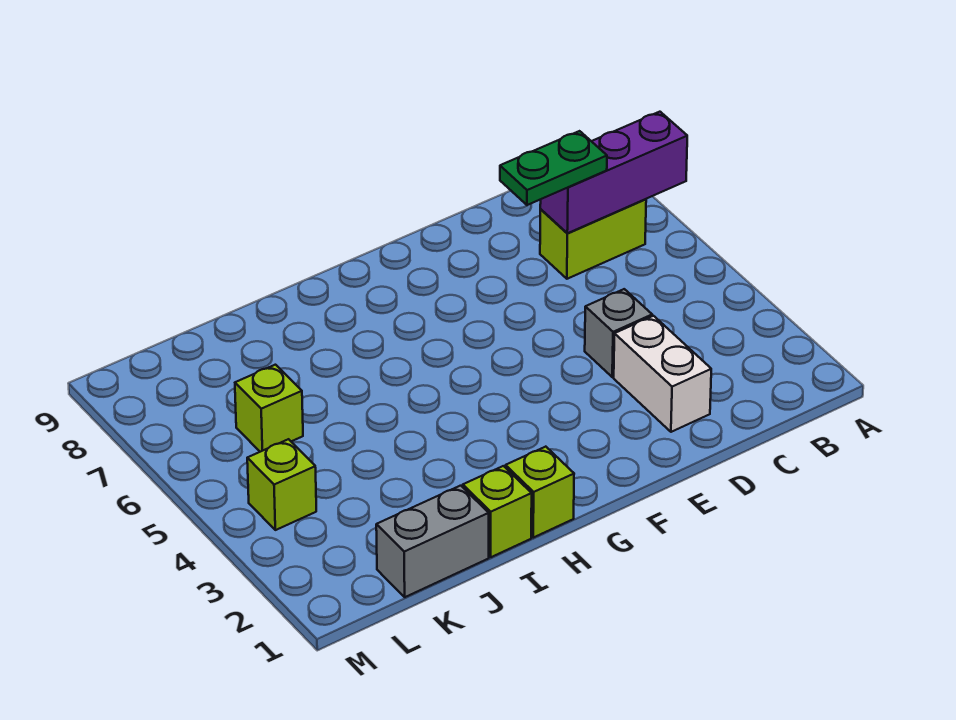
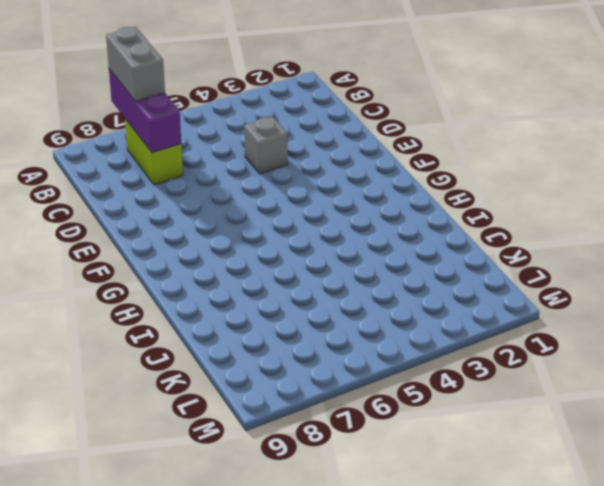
grey brick A7:B7 level 3 -> grey brick J1:K1 level 1
none -> white brick D2:D3 level 1
none -> lime brick H1 level 1

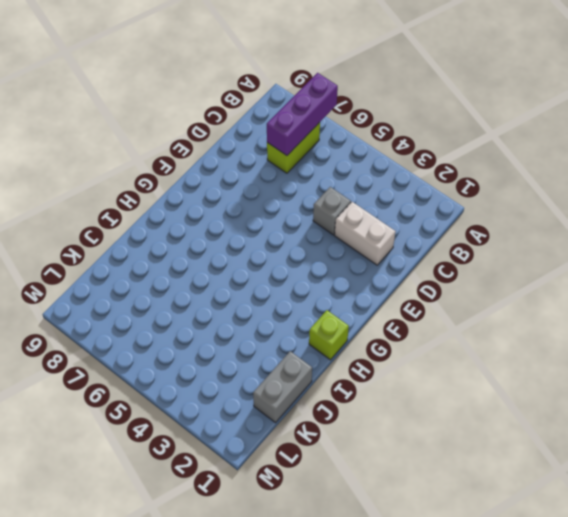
none -> lime brick I1 level 1
none -> lime brick K6 level 1

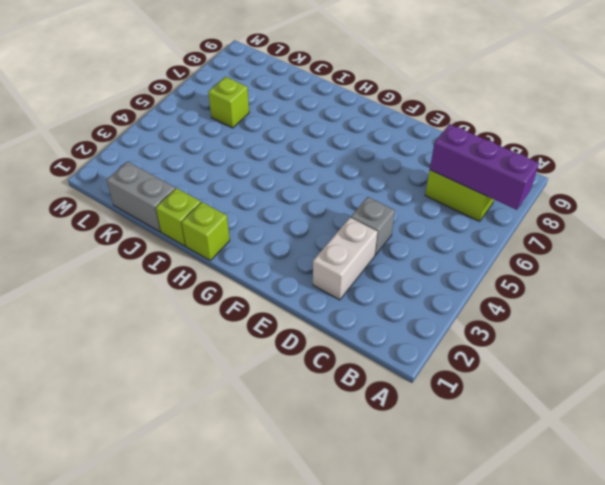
none -> lime brick L4 level 1
none -> green plate C7:D7 level 3

